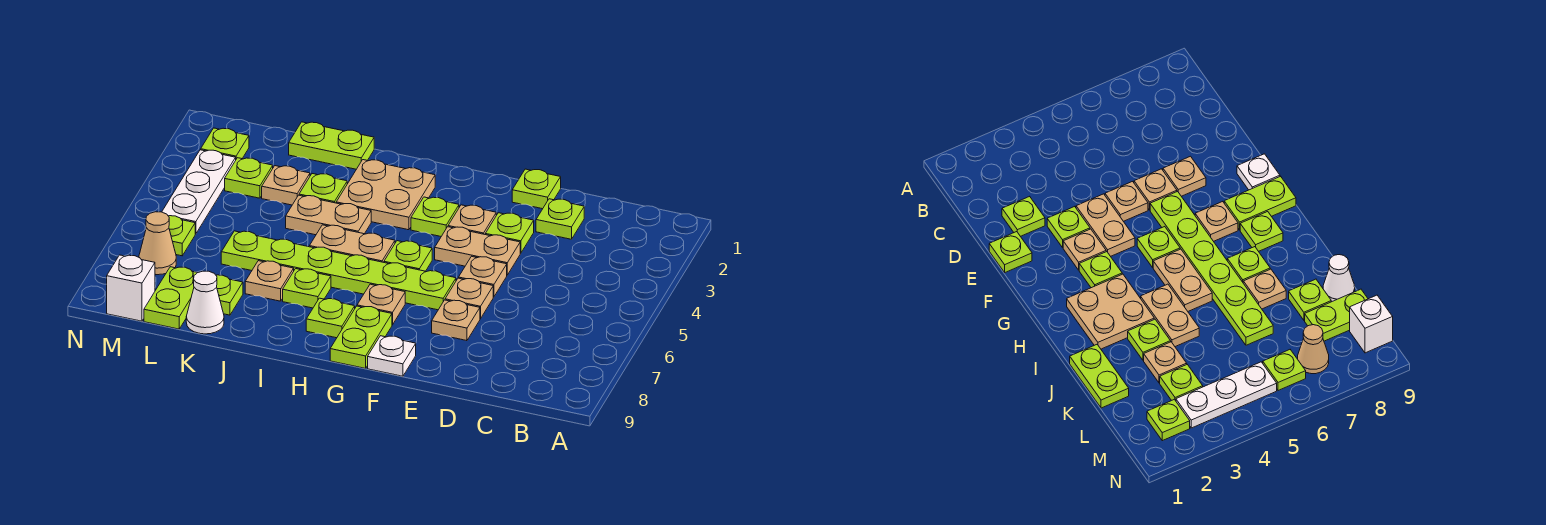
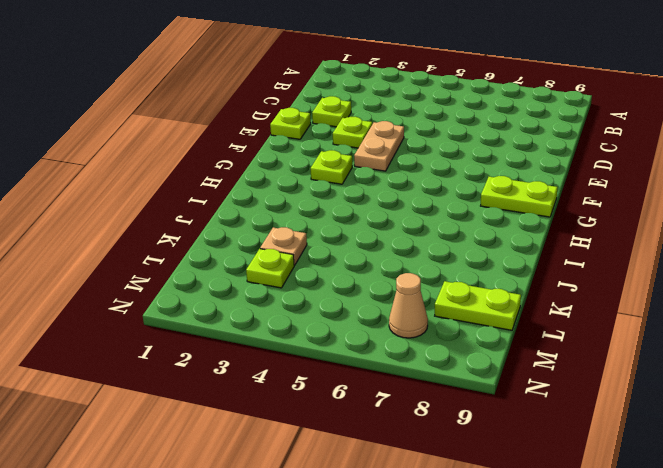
none -> tan plate E5 level 1
none -> tan plate E6 level 1
none -> tan plate E7 level 1
none -> tan plate F3 level 1

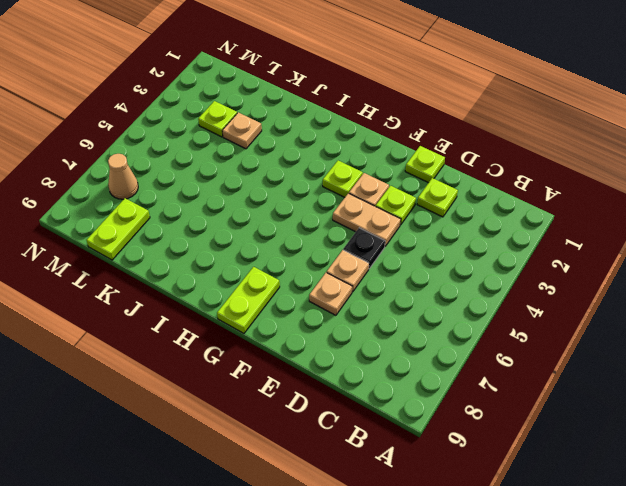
black plate E5 level 1 -> tan plate E5 level 1
none -> lime plate F6:K6 level 1
none -> white plate F9 level 1
none -> lime plate G5 level 1
none -> tan plate G7 level 1

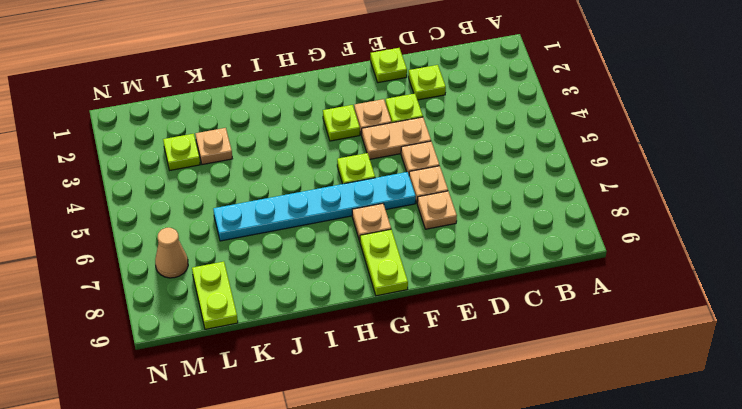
cyan plate F6:K6 level 1 -> lime plate F6:K6 level 1
none -> white plate F9 level 1
none -> tan plate H2:I3 level 1
none -> tan plate H5:I5 level 1
none -> lime plate H8 level 1

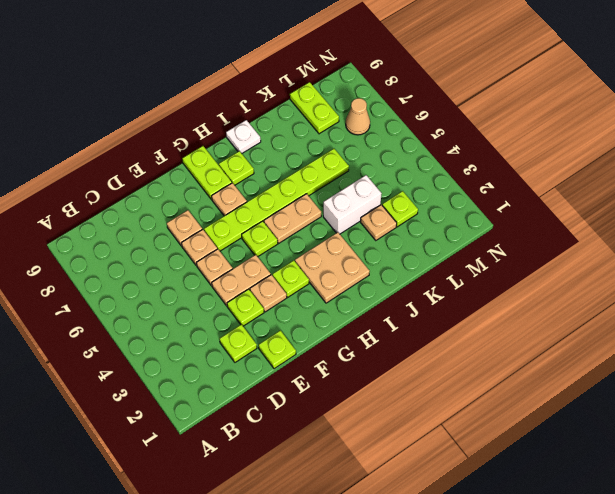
white plate I9 level 1 -> white plate F9 level 1
white brick J4:K4 level 1 -> tan plate I4:J4 level 1
none -> lime plate I7 level 1
none -> lime plate J1:K1 level 1
none -> lime plate J3 level 1
none -> tan plate J7 level 1

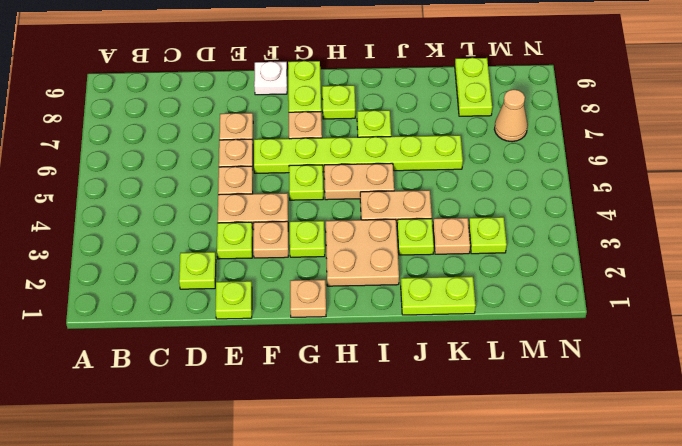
tan plate G1 level 1 -> tan plate J7 level 1
none -> lime plate K8 level 1
none -> white cone K9 level 1
none -> lime plate M2 level 1
none -> white plate M3:M5 level 1

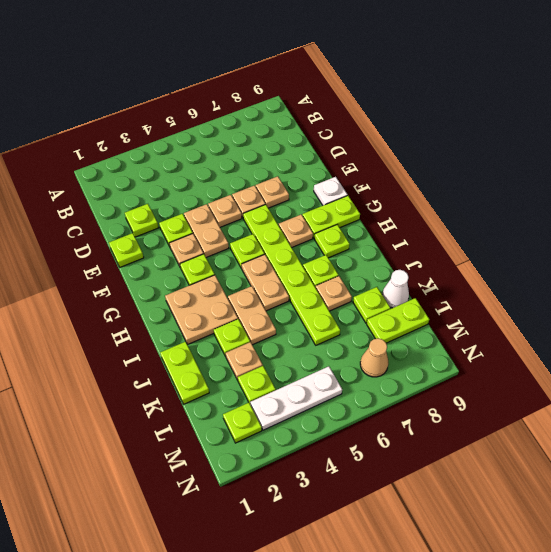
none -> lime plate M6 level 1
none -> white brick M9 level 1

